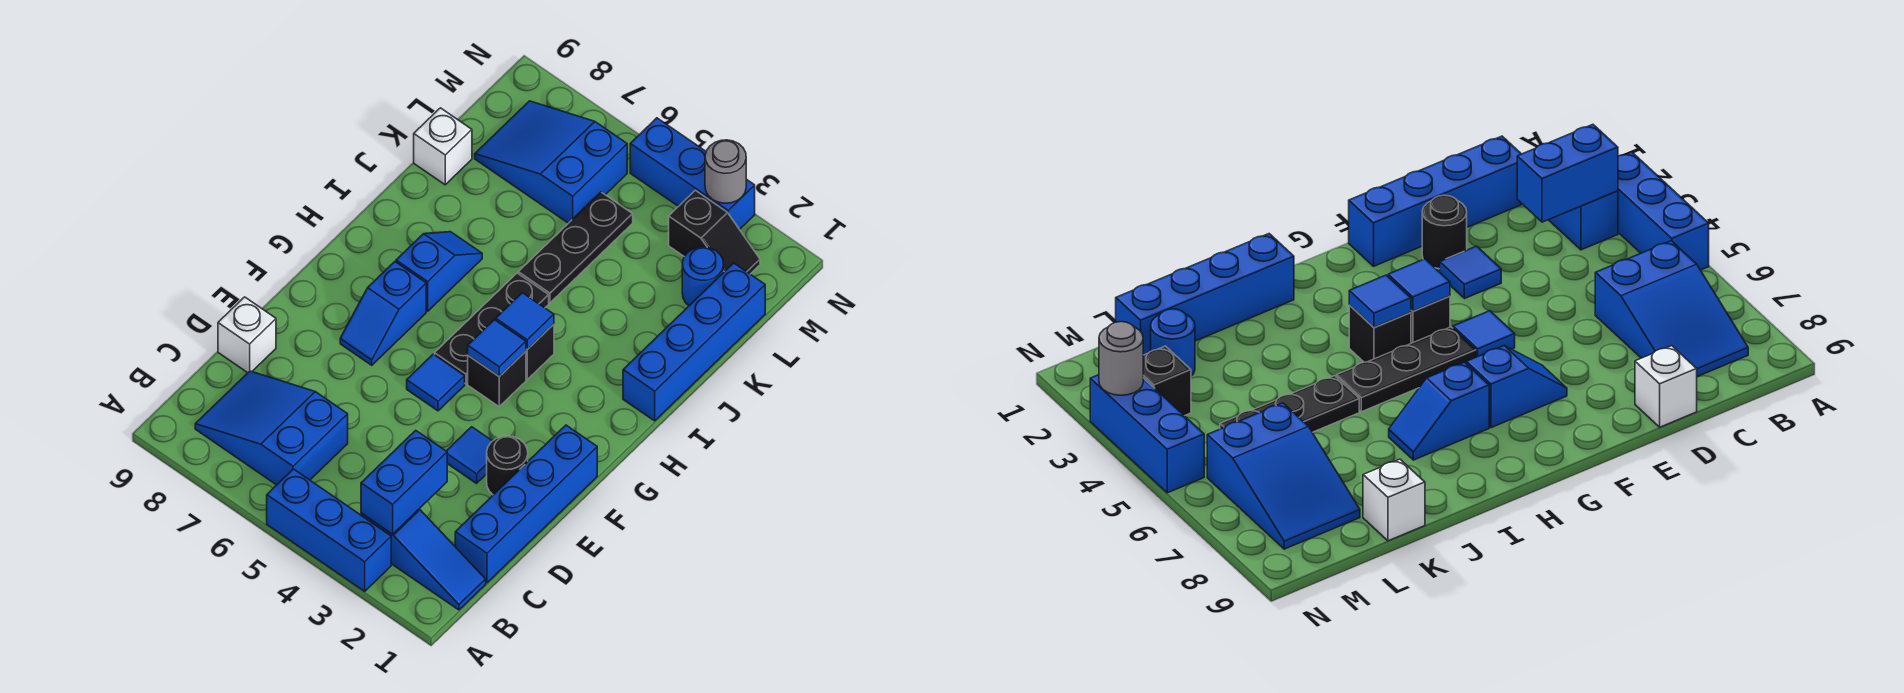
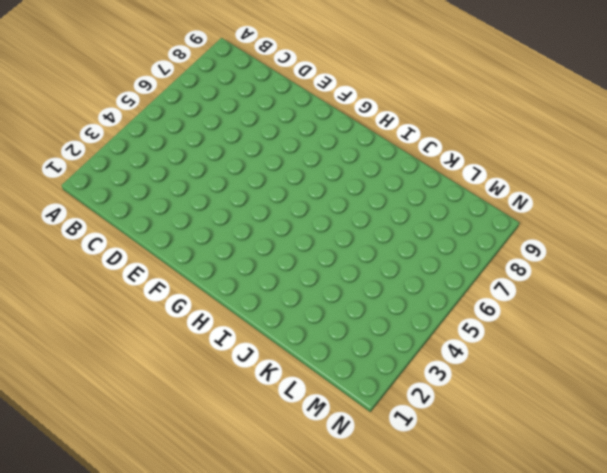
none -> blue brick A3:A5 level 1
none -> blue slope B1:B3 level 1 top 3
none -> blue slope B6:C8 level 1 top 6

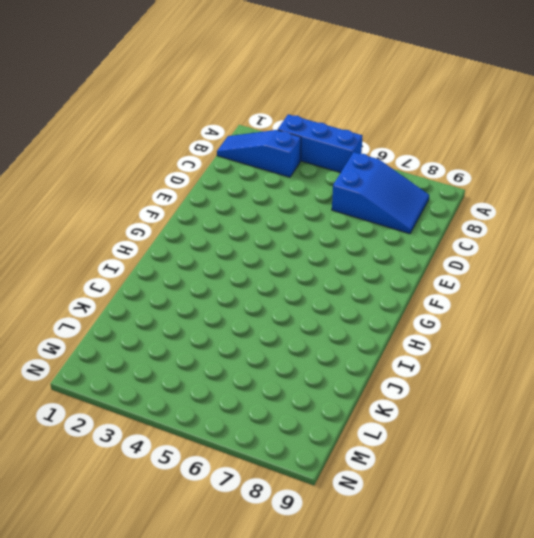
none -> blue brick C1:F1 level 1
none -> white brick D9 level 1
none -> black round brick E2 level 1

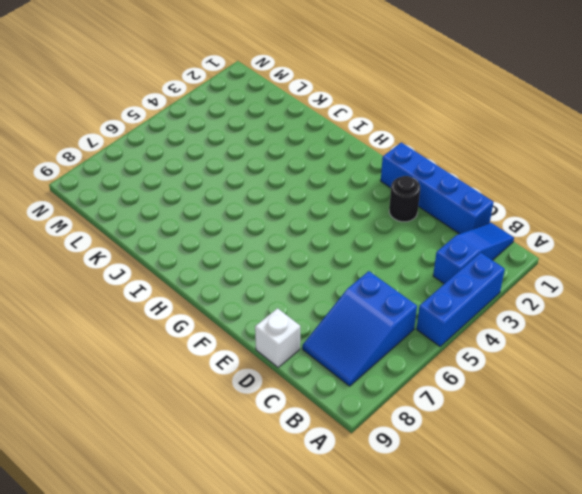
none -> blue tile E3 level 1
none -> blue tile F5 level 1
none -> blue slope F7:G7 level 1 top G

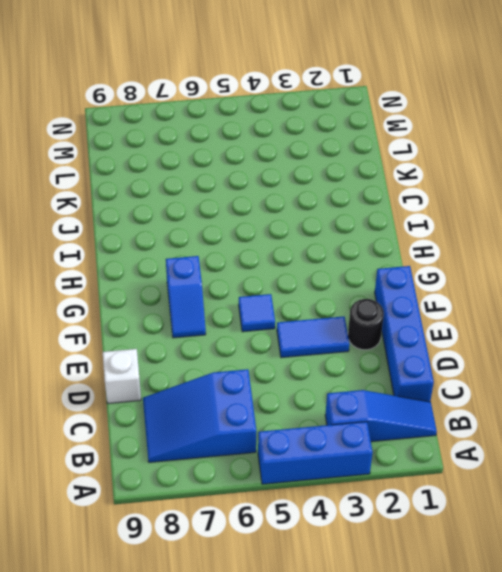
blue tile E3:E4 level 1 -> blue tile E3 level 1
none -> black brick G4 level 1
none -> black plate G5:I5 level 1
none -> black brick H4 level 1

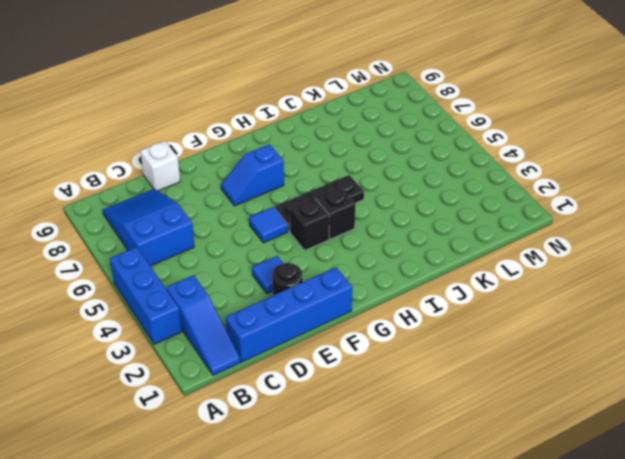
none -> blue slope H7:I7 level 1 top H
none -> blue brick I1:L1 level 1
none -> black plate J5:L5 level 1

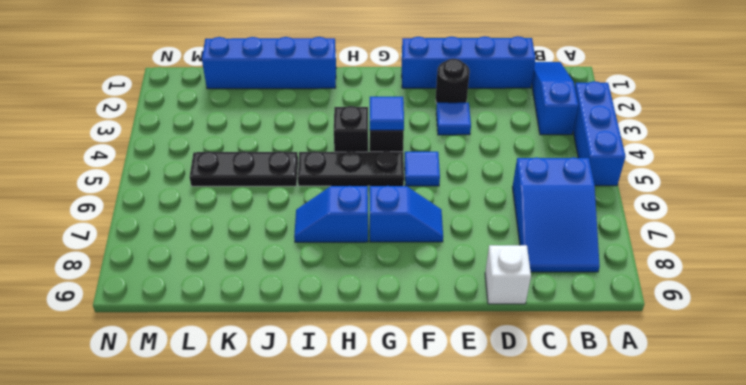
none -> white brick K9 level 1
none -> blue round brick L2 level 1
none -> blue slope L6:M8 level 1 top 6

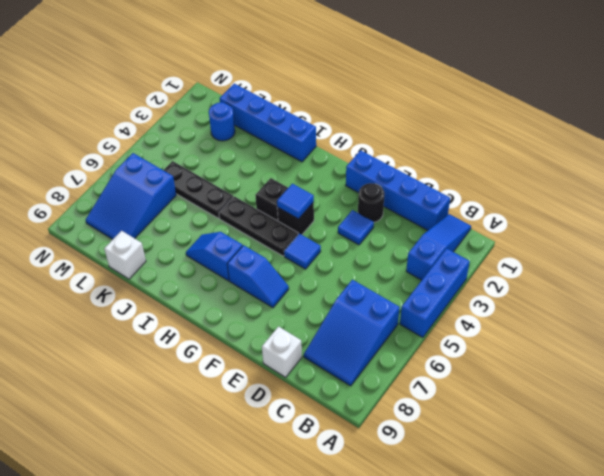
none -> black slope M2:M3 level 1 top 3
none -> blue brick N3:N5 level 1
none -> blue brick B3:C3 level 2

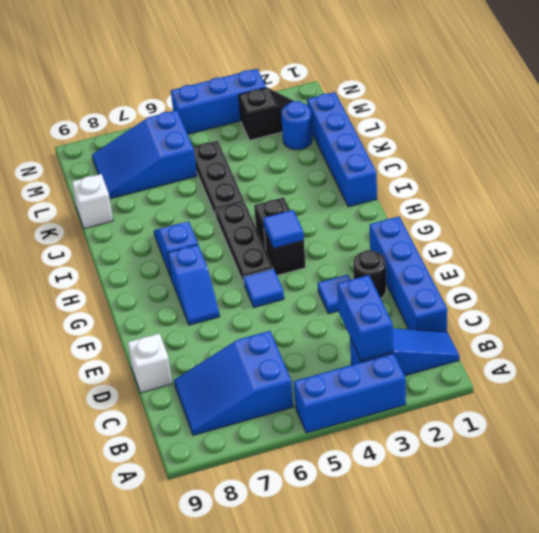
none -> blue tile H4 level 2
none -> grey round brick N3 level 2

